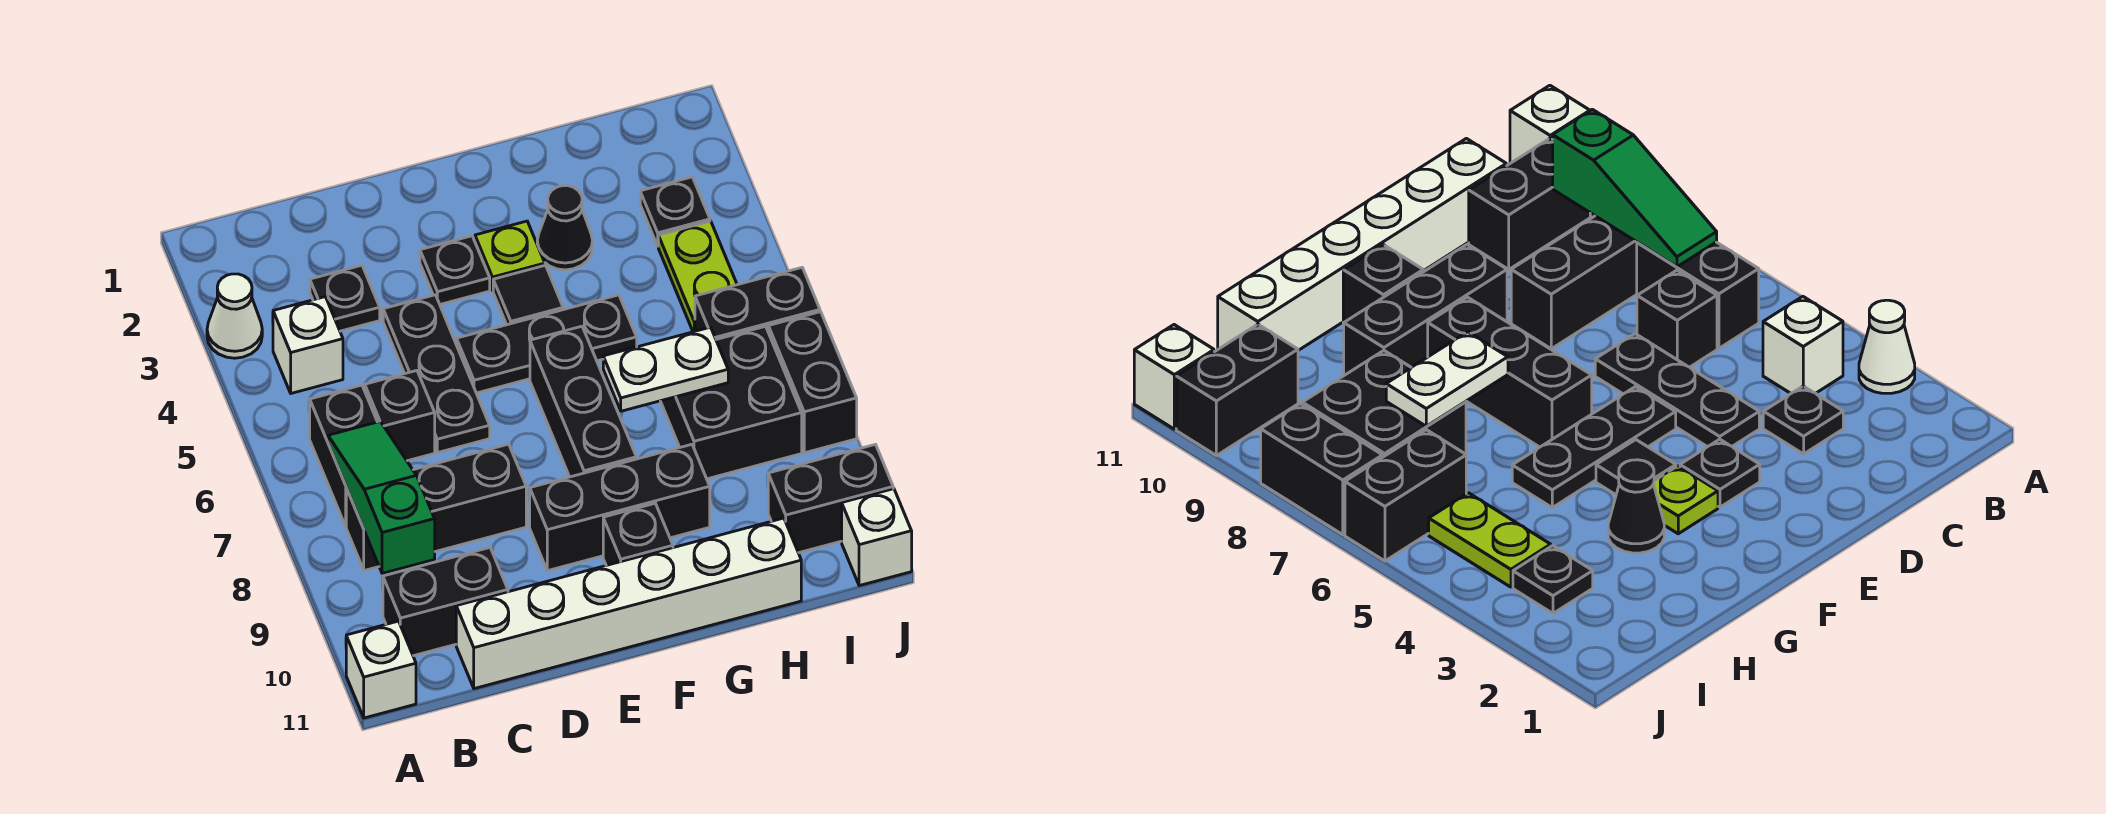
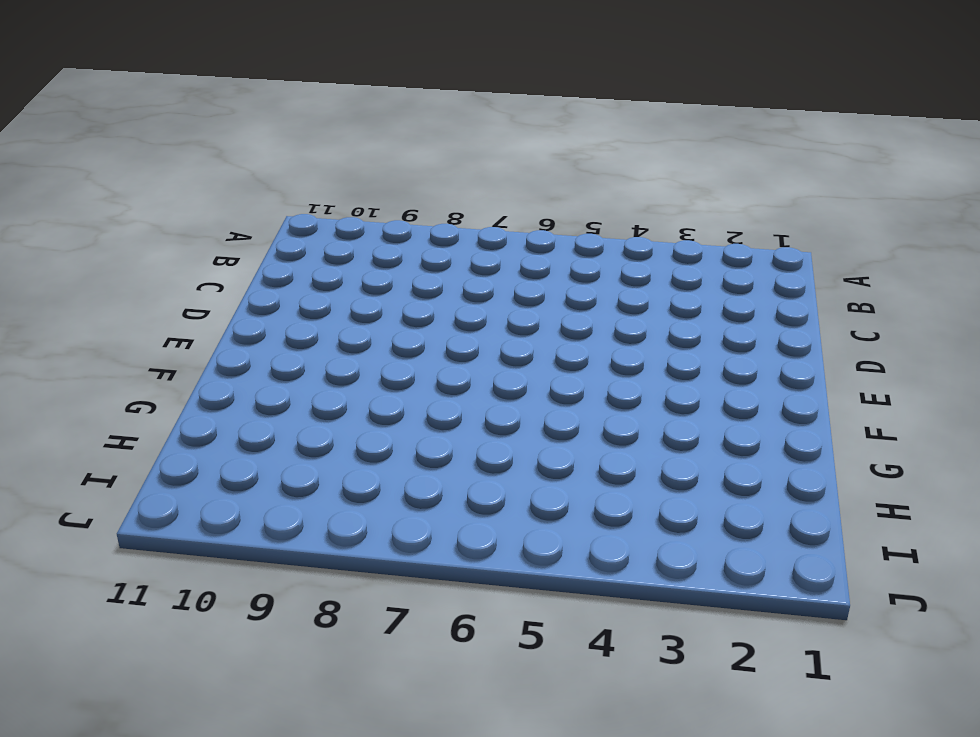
none -> white cone A3 level 1
none -> white brick A11 level 1
none -> white brick B4 level 1

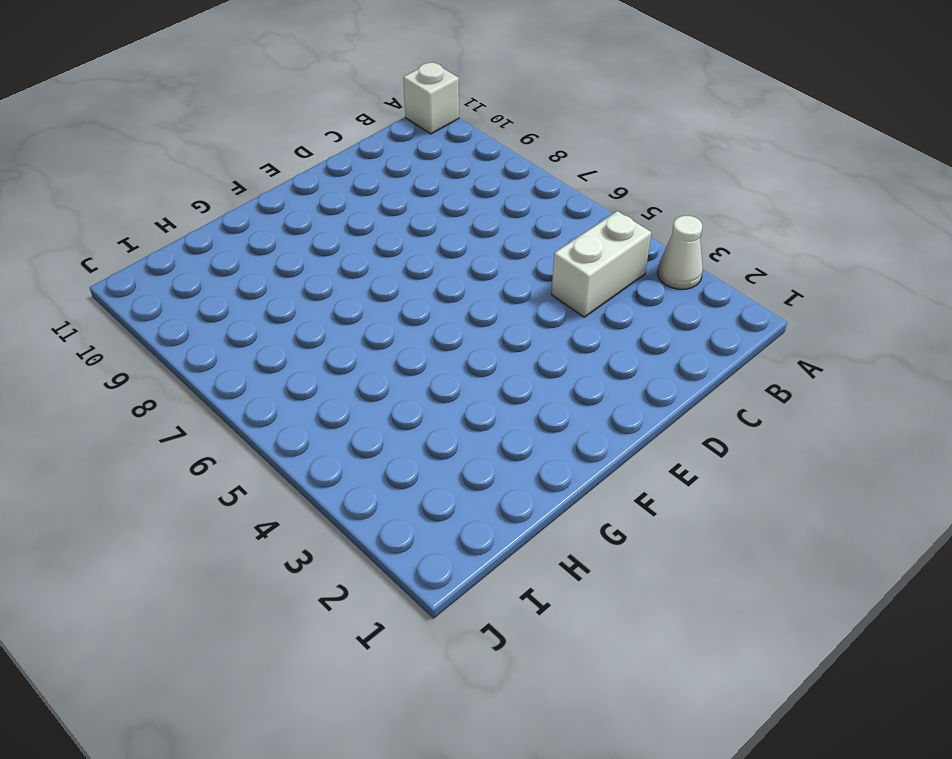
white brick B4:C4 level 1 -> white brick B4 level 1
none -> black brick B6:B7 level 1
none -> black brick B8:D8 level 1
none -> black brick B10:C10 level 1

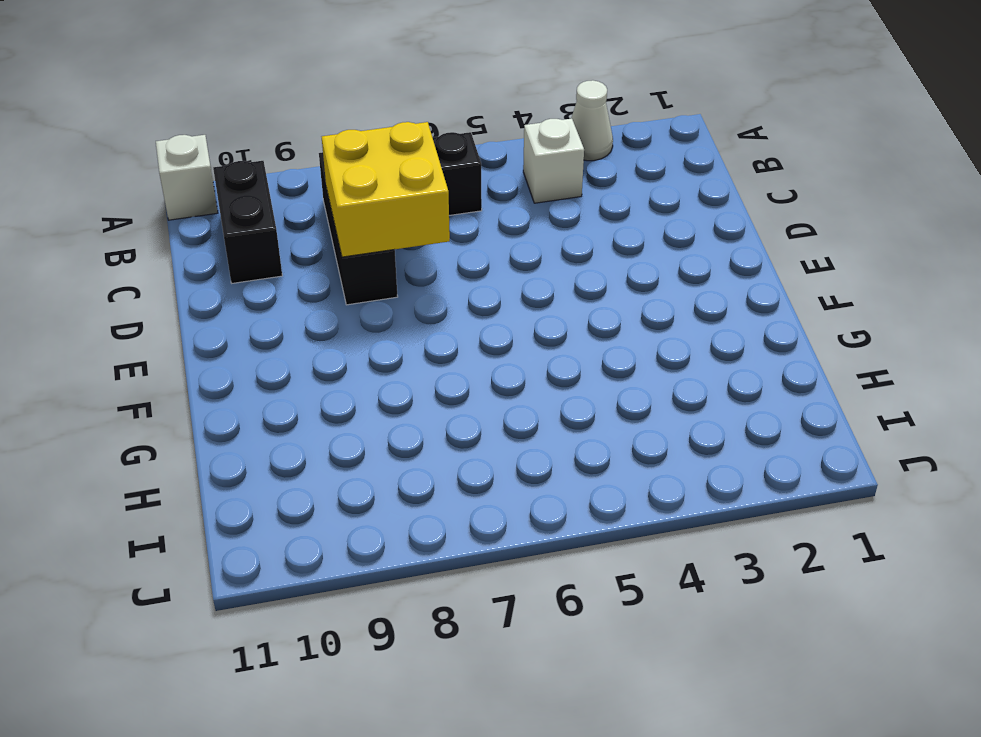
yellow brick C7:D8 level 2 -> none
none -> black plate C3 level 1
none -> black brick C6 level 1
none -> white brick C11:H11 level 1

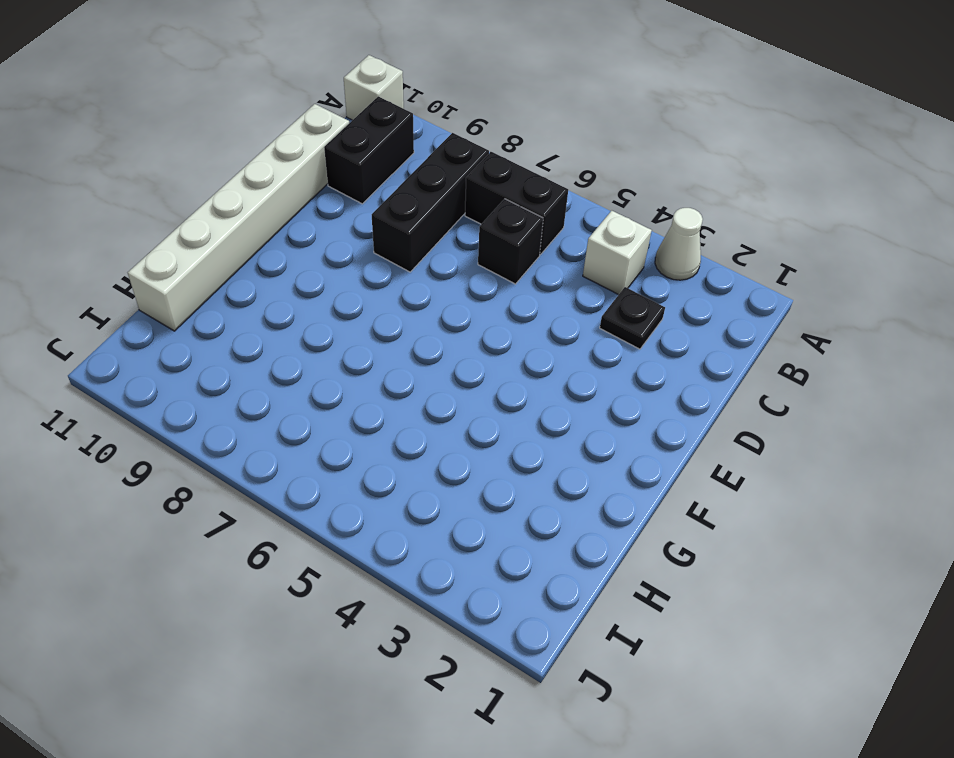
none -> black plate D4:D6 level 1
none -> black plate E3 level 1
none -> black plate E5:G5 level 1

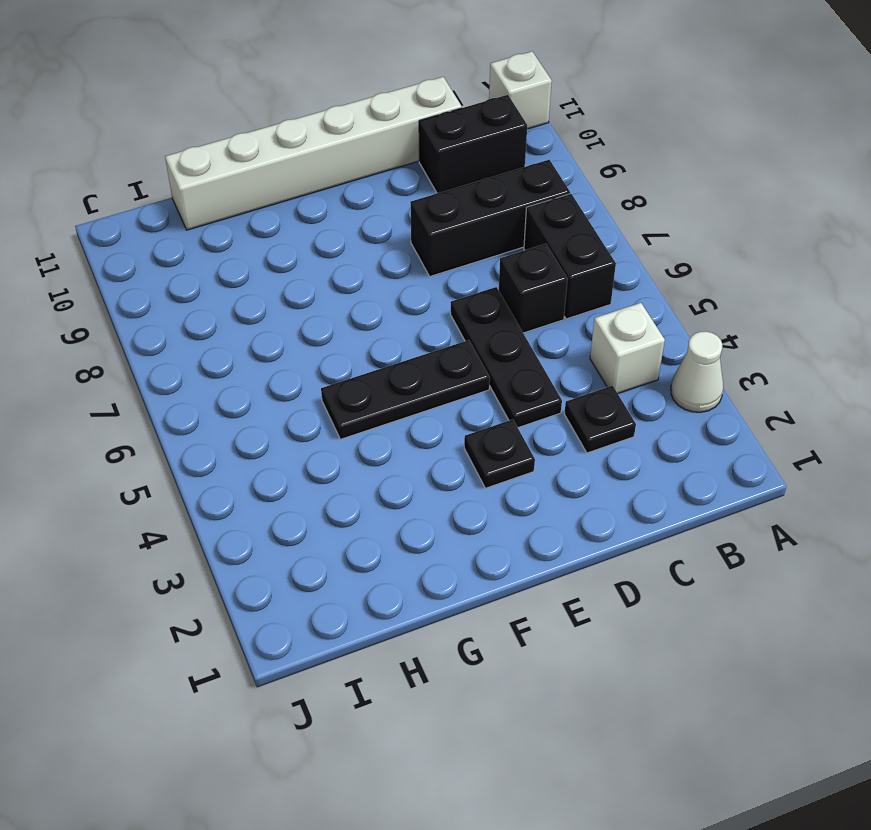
none -> black brick E9:G9 level 1
none -> lime plate F3 level 1
none -> black tile F4 level 1

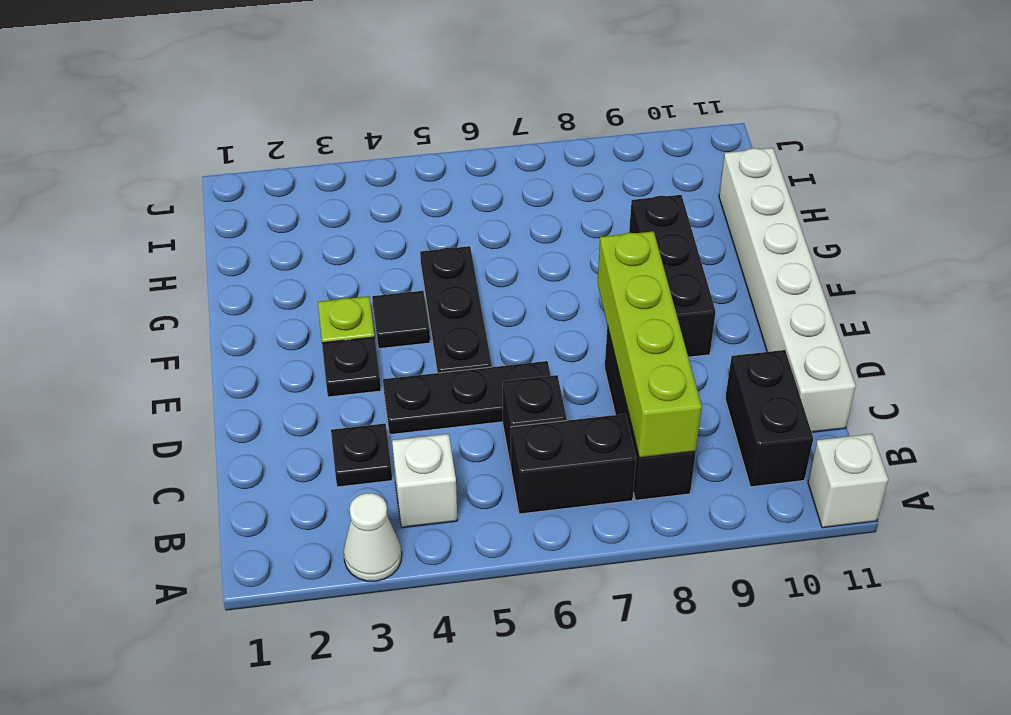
lime brick B8:E8 level 2 -> green slope B7:B9 level 2 top 9
none -> black brick F6:F8 level 1
none -> black brick F10 level 1
none -> black cone G3 level 1

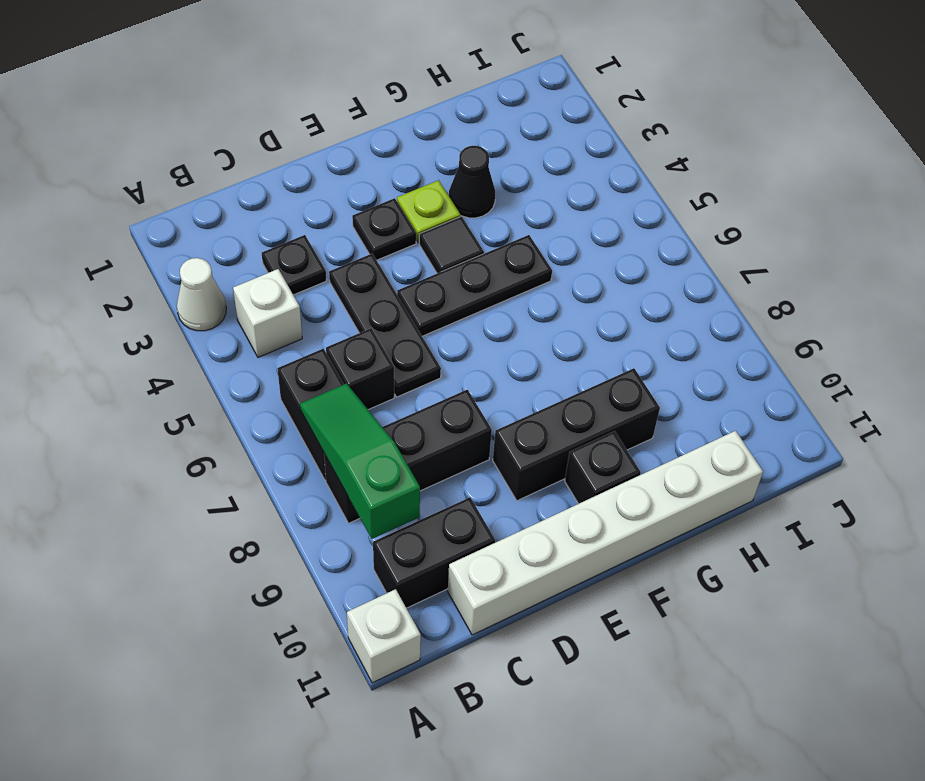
none -> black brick F6:F8 level 1
none -> black brick H7:I8 level 1
none -> black plate I3 level 1

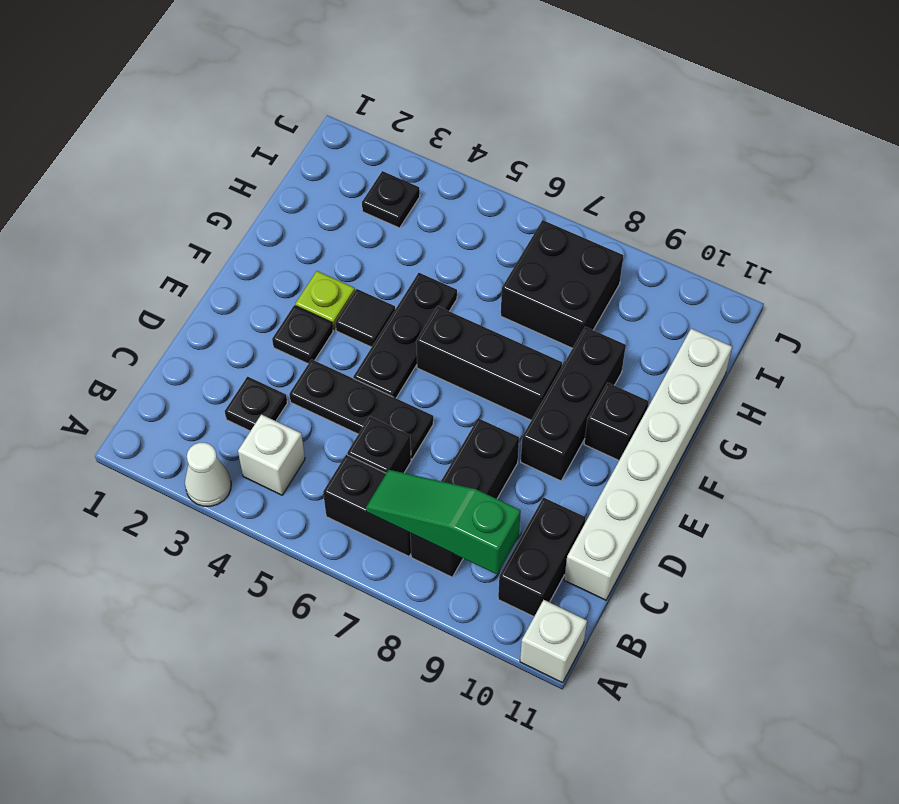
none -> black cone G3 level 1
none -> lime plate I4:I5 level 1
none -> black brick I6:J6 level 1

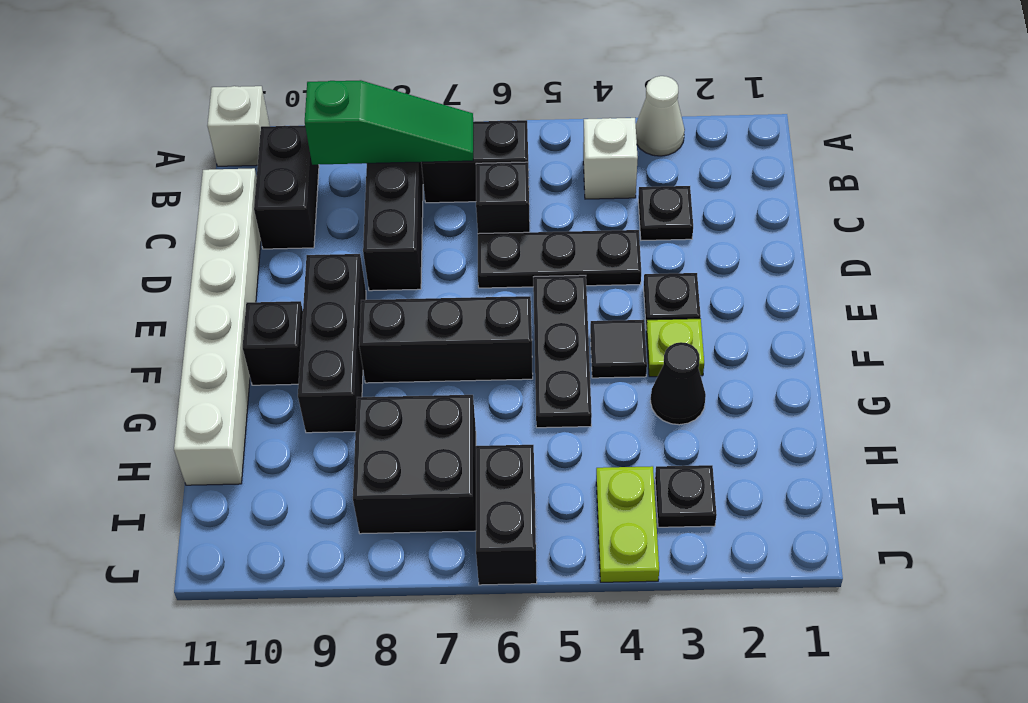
lime plate I4:J4 level 1 -> lime plate I4:I5 level 1
none -> black brick I10:J10 level 1
none -> black brick J7:J8 level 1
none -> white brick J11 level 1

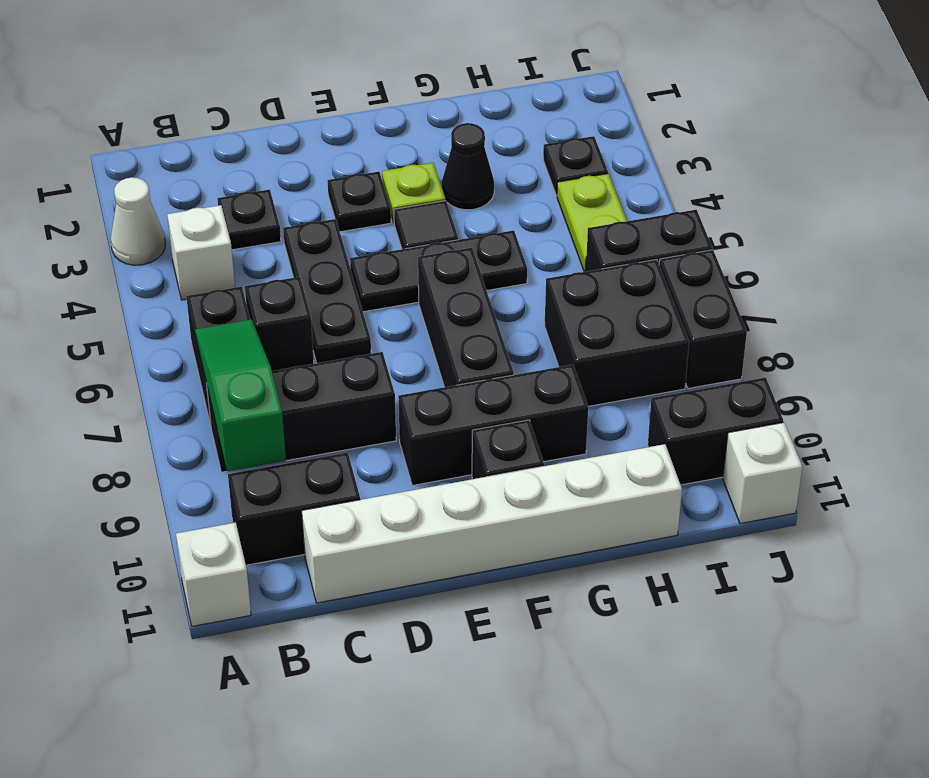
none -> white plate G7:H7 level 2

